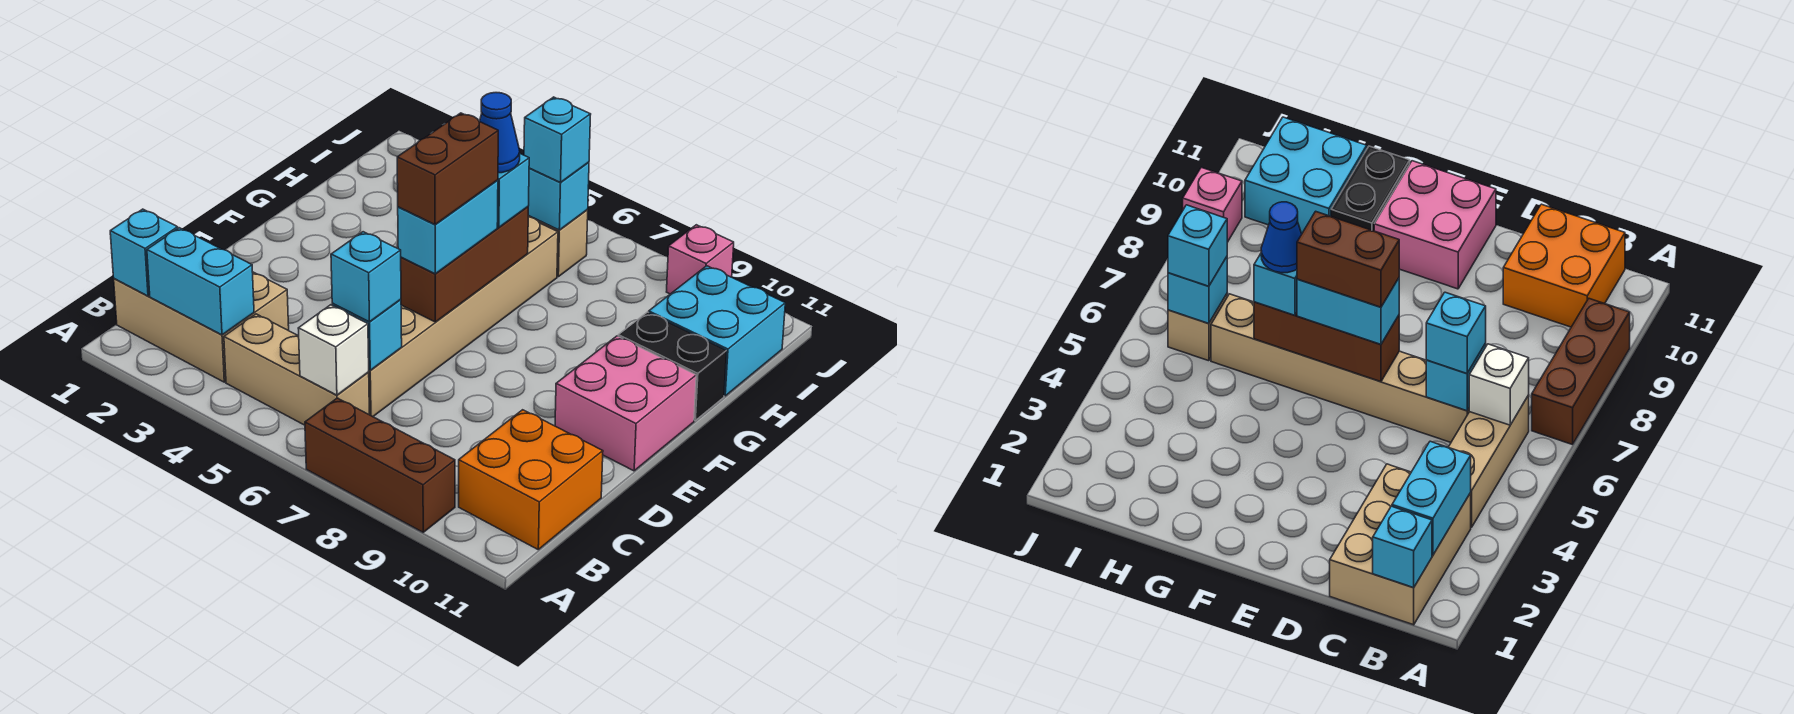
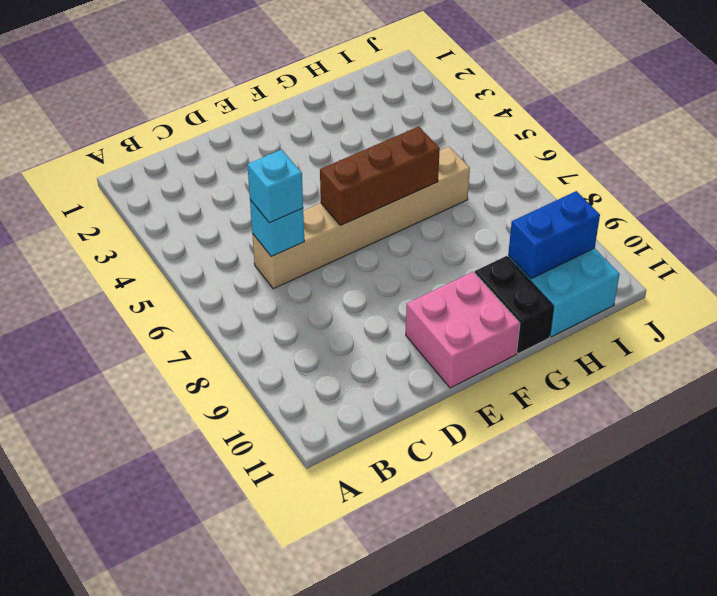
blue brick H10:I10 level 2 -> none
none -> brown brick A7:A9 level 1
none -> tan brick B1:C3 level 1
none -> tan brick B4:B6 level 1

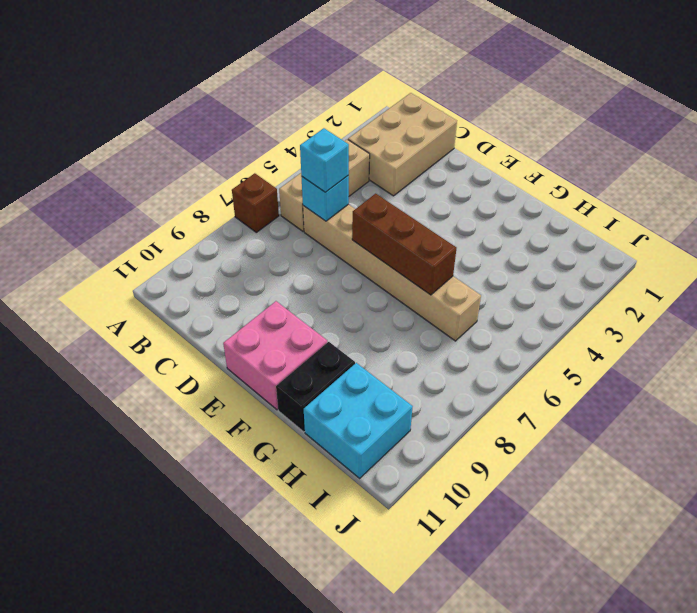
brown brick A7 level 1 -> brown brick A7:A9 level 1
none -> orange brick B10:C11 level 1
none -> tan brick I6 level 1
none -> pink brick J9 level 1

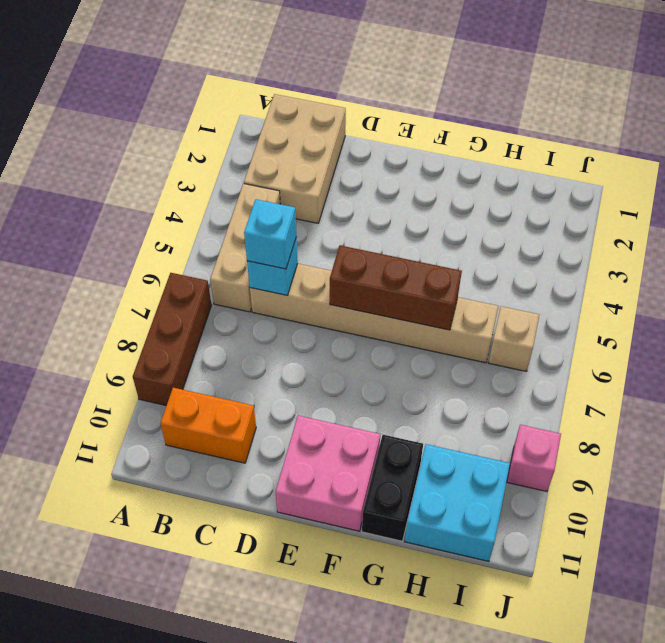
orange brick B10:C10 level 1 -> orange brick B10:C11 level 1
none -> cyan brick B1 level 2
none -> cyan brick B2:B3 level 2
none -> white brick B6 level 2

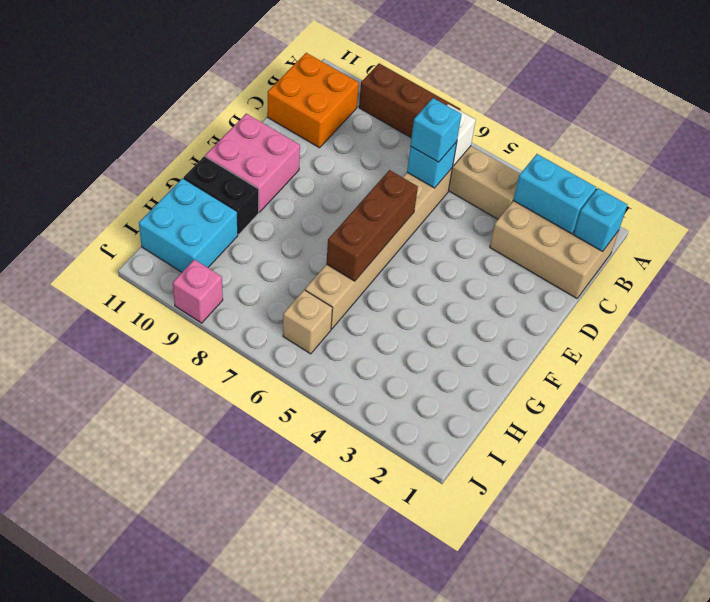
none -> cyan brick I6 level 2
none -> cyan brick E6:F6 level 3
none -> cyan brick G6 level 3

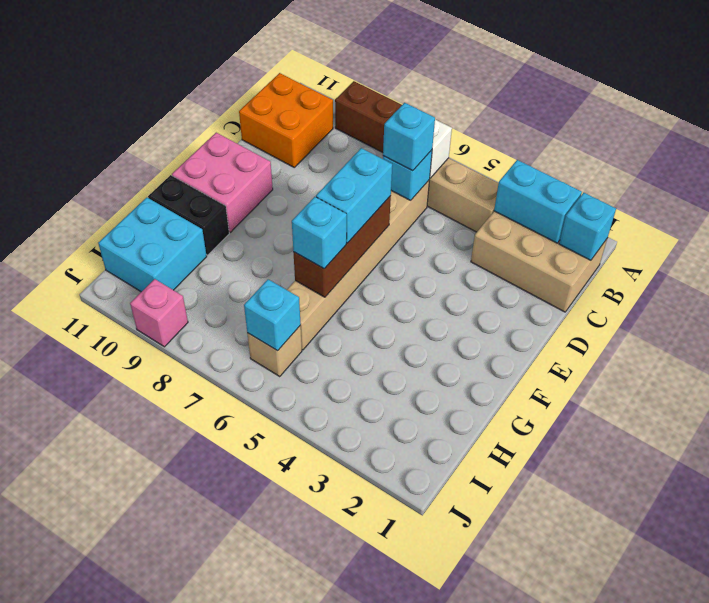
none -> cyan brick I6 level 3
none -> brown brick E6:F6 level 4
none -> blue cone G6 level 4

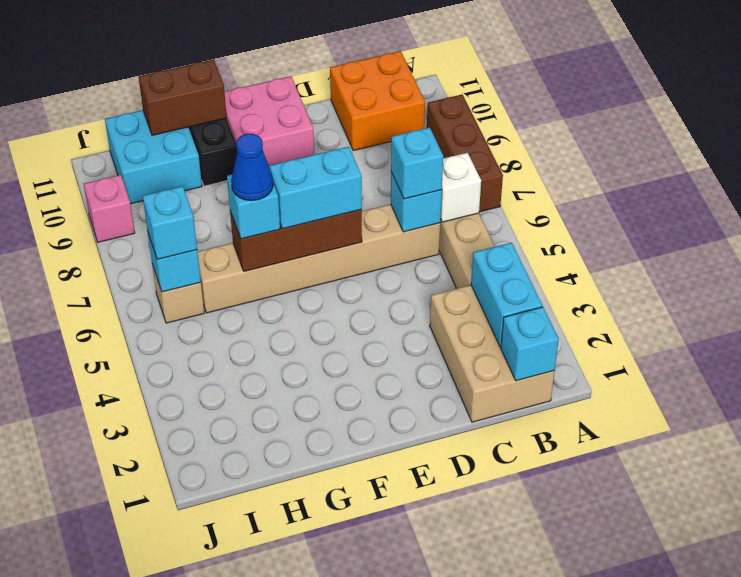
brown brick G11:H11 level 2 -> brown brick E6:F6 level 4

